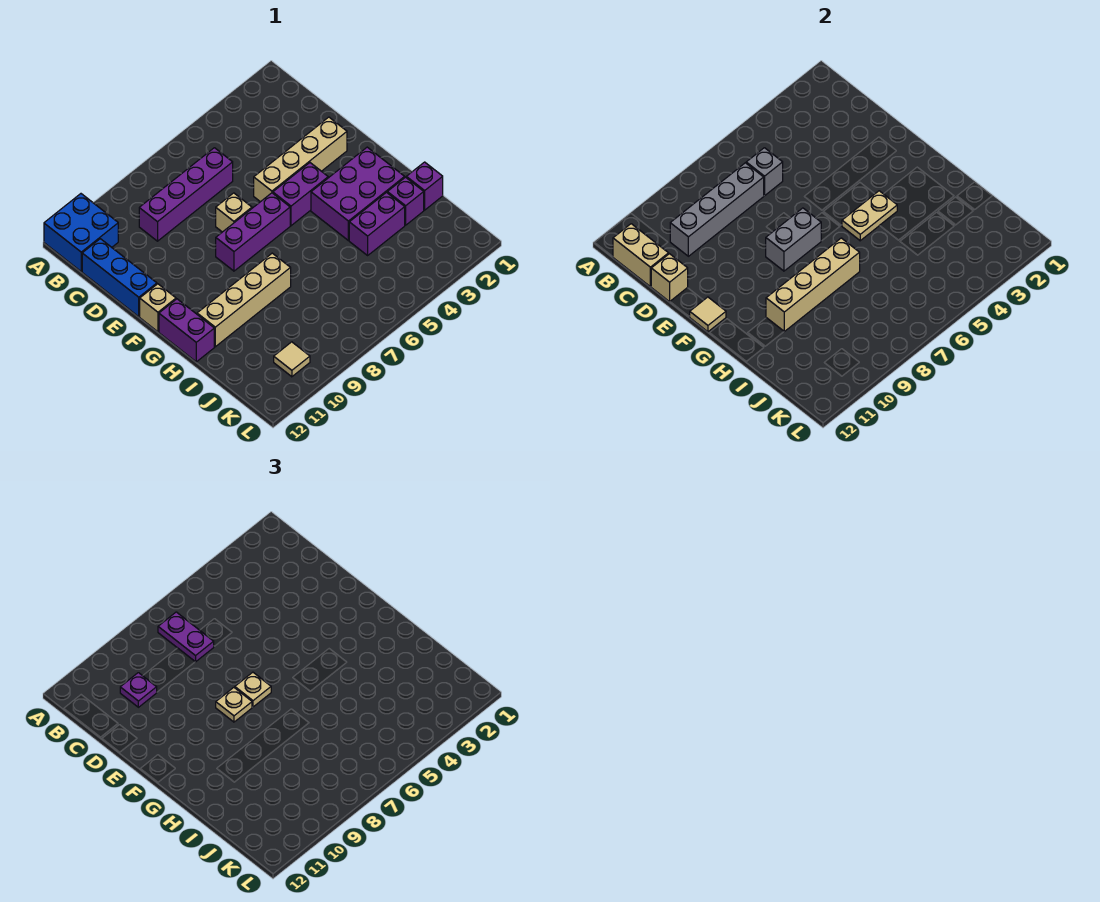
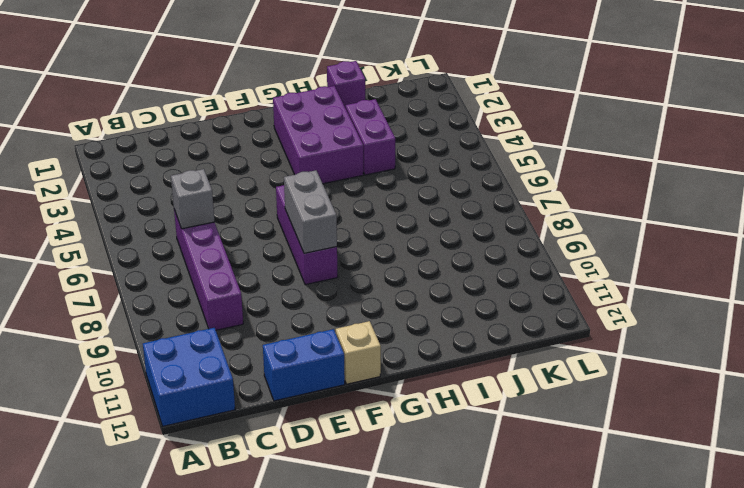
blue brick D12:E12 level 1 -> blue brick C12:E12 level 1
none -> tan brick E2:E5 level 1
none -> tan brick E7 level 1
none -> purple brick F4:F5 level 1

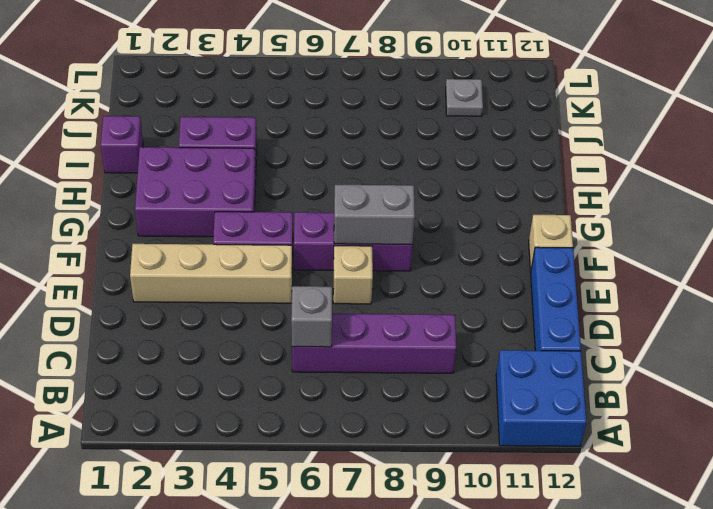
grey plate K10 level 1 -> tan tile K10 level 1
none -> purple brick G12:H12 level 1
none -> tan brick H8:H11 level 1
none -> purple brick I2 level 1

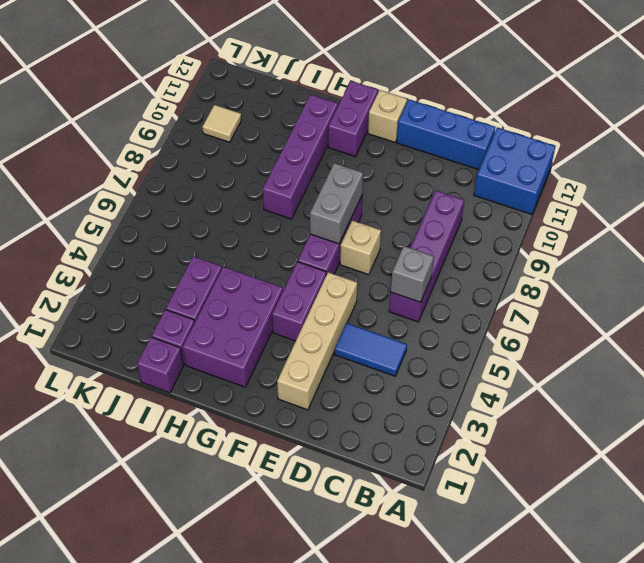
blue tile C4:D4 level 1 -> none
purple brick G11:G12 level 1 -> purple brick G12:H12 level 1
purple brick H8:H11 level 1 -> tan brick H8:H11 level 1
none -> tan brick B12:C12 level 2
none -> grey brick C7:C10 level 2
none -> tan brick D12 level 2

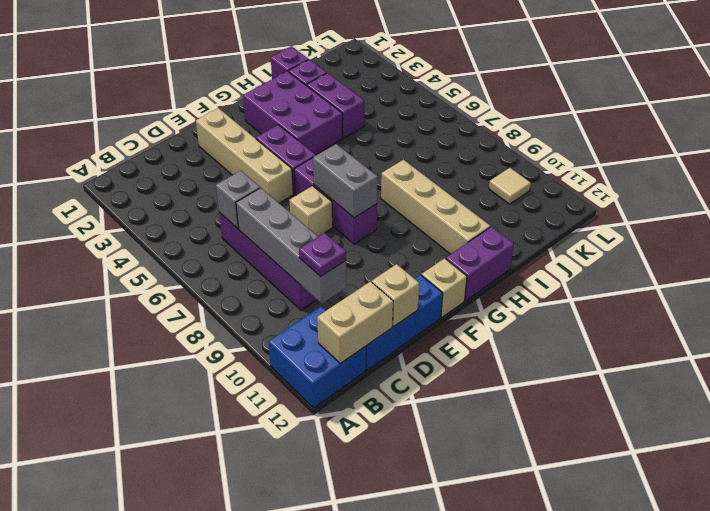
none -> tan tile F12 level 2
none -> tan plate G4:G5 level 2
none -> tan brick H7:H10 level 2

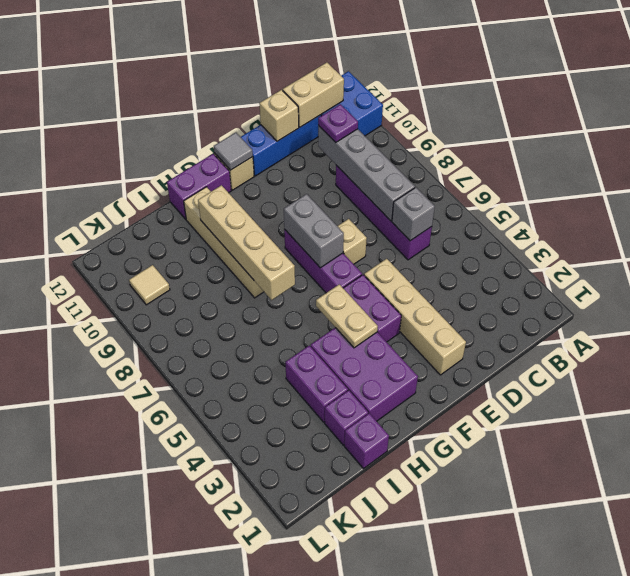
grey tile F12 level 2 -> tan tile F12 level 2
none -> purple plate B7:C7 level 3
none -> tan plate F7 level 3
none -> tan plate F8 level 3

